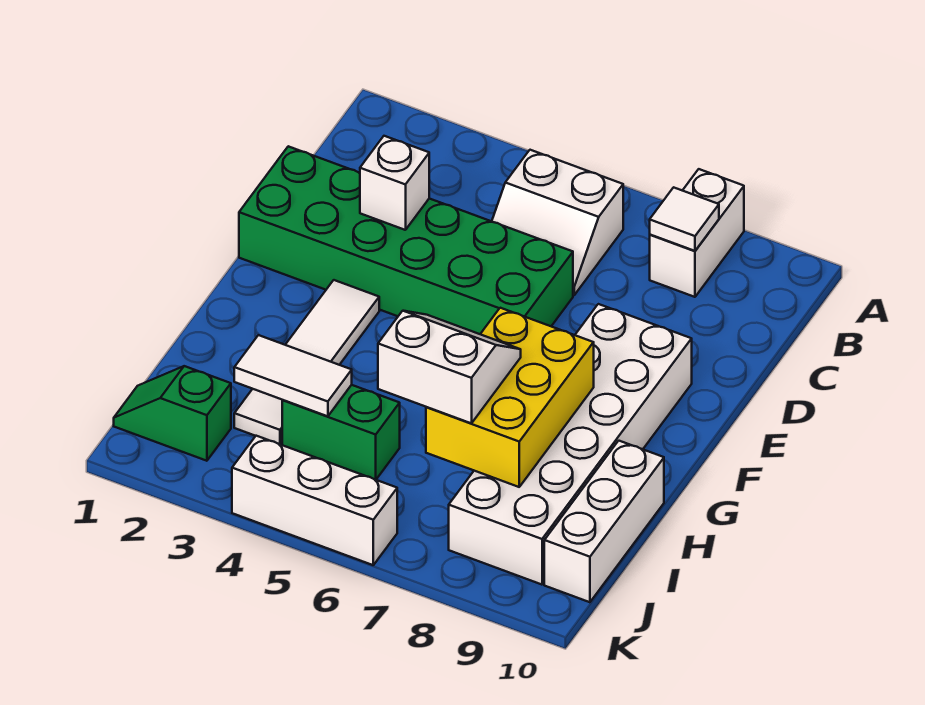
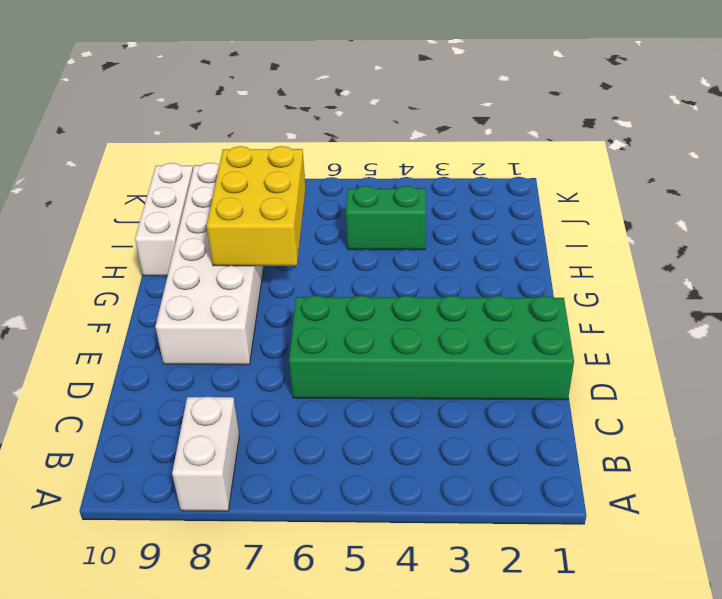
none -> white slope B5:C6 level 1 top B
none -> white tile F3:I3 level 1
none -> green slope J1:J2 level 1 top 2

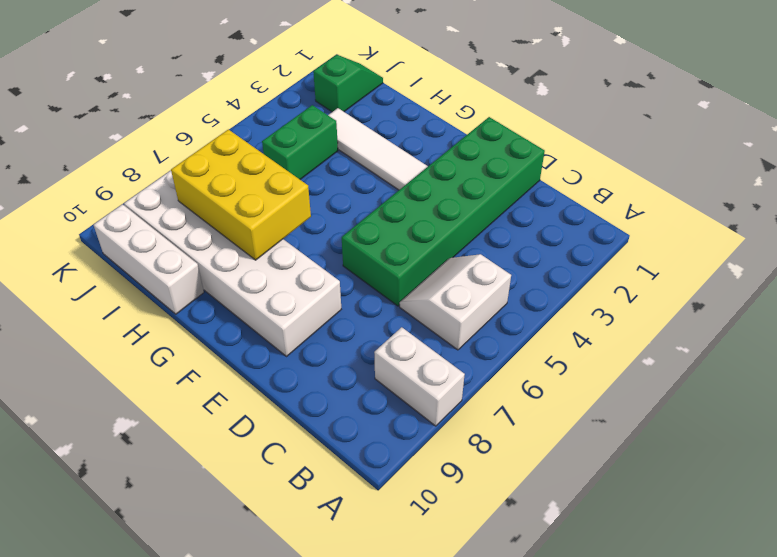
none -> white brick K4:K6 level 1
none -> white tile B8 level 2
none -> white brick D3 level 2

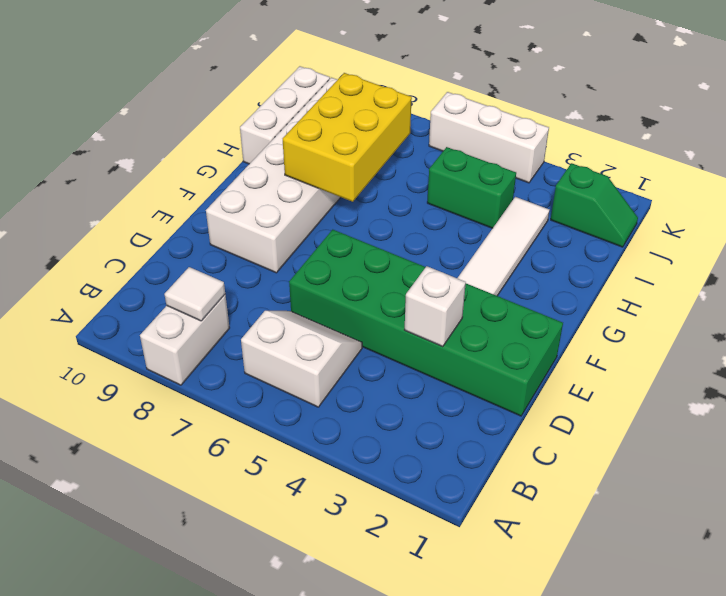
none -> white tile I3:I4 level 2
none -> white slope H6:I7 level 3 top I

